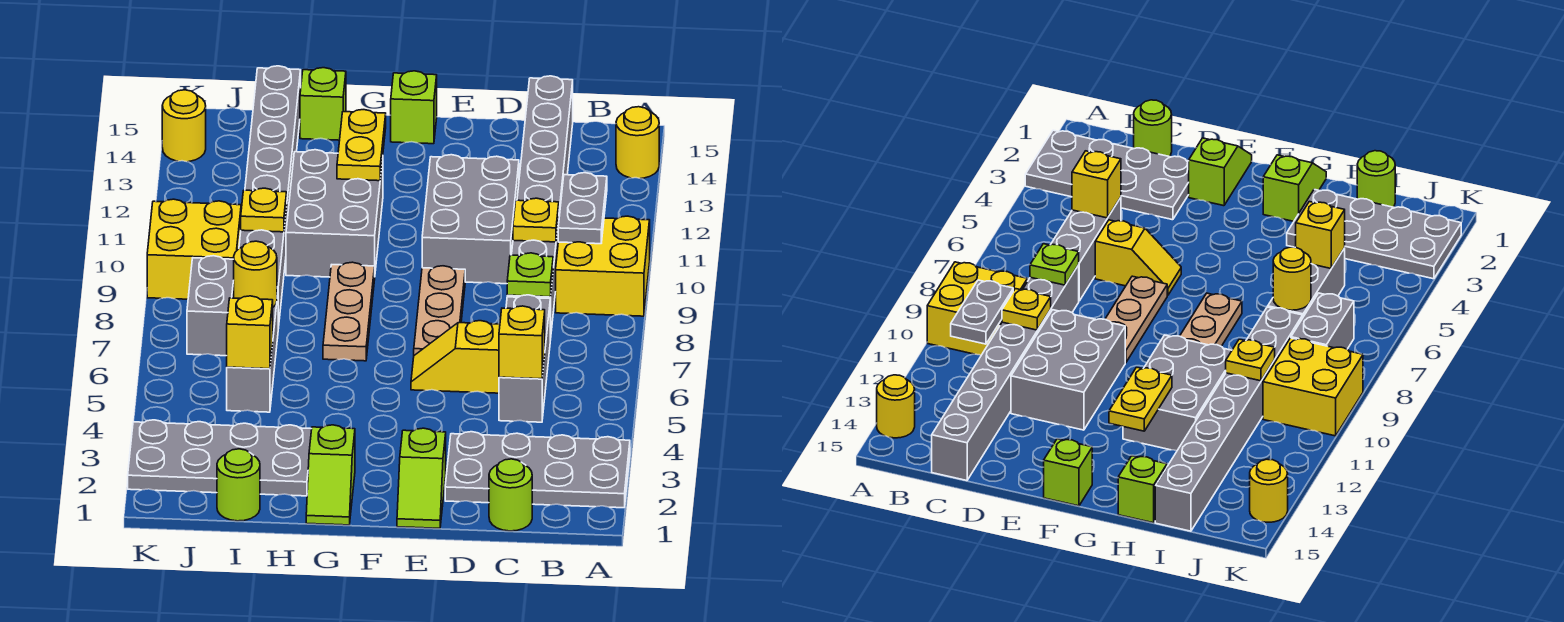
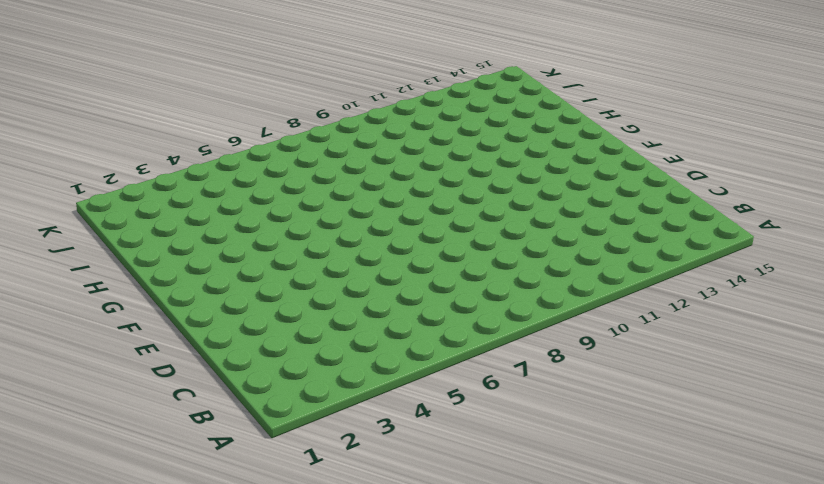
none -> grey plate A2:D3 level 1
none -> yellow brick A9:B10 level 1
none -> yellow round brick A14 level 1
none -> lime round brick C1 level 1

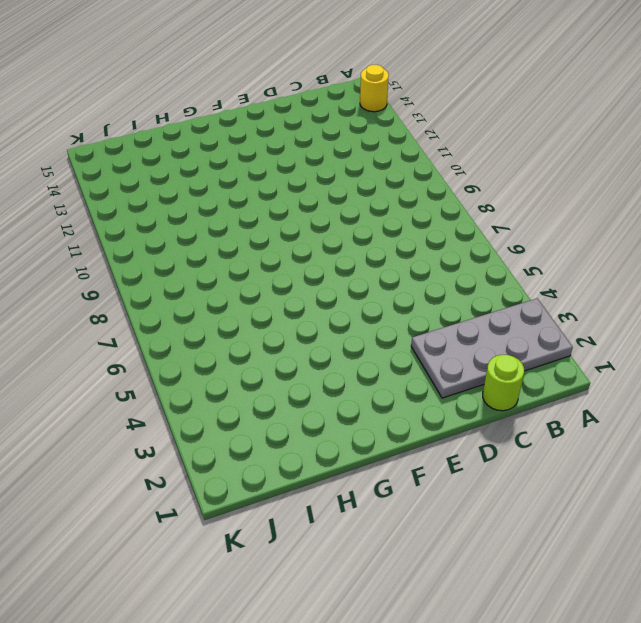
none -> yellow brick A9:B10 level 1
none -> grey brick C5:C7 level 1
none -> grey brick C8:C15 level 1
none -> yellow slope D6:E6 level 1 top D

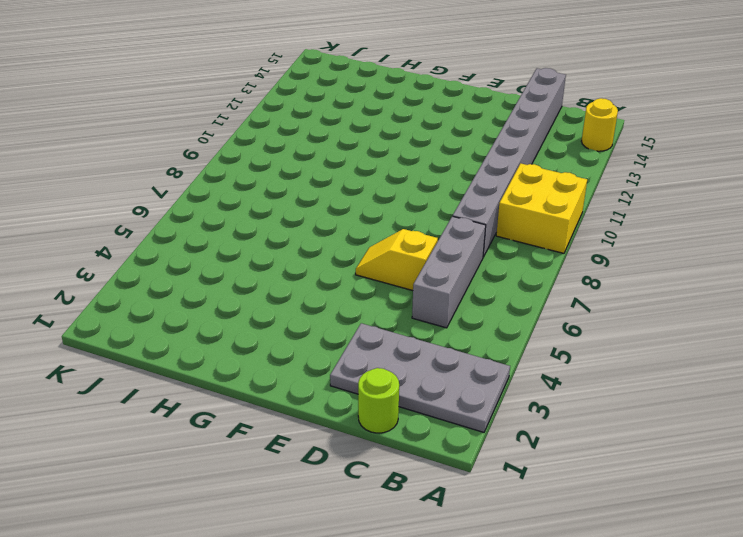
none -> grey brick D10:E12 level 1
none -> lime slope E1:E2 level 1 top 2
none -> tan plate E7:E9 level 1
none -> lime brick F15 level 1

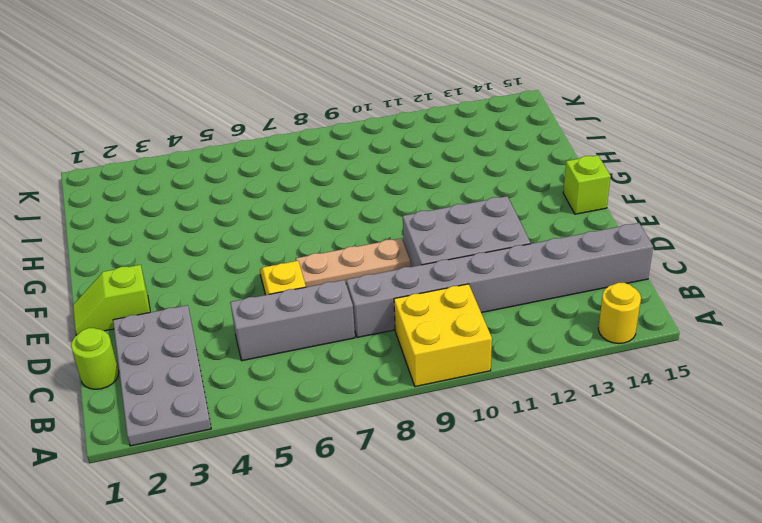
none -> lime slope G1:G2 level 1 top 2
none -> tan plate G7:G9 level 1
none -> grey brick G10:H12 level 1
none -> grey plate H2:K3 level 1

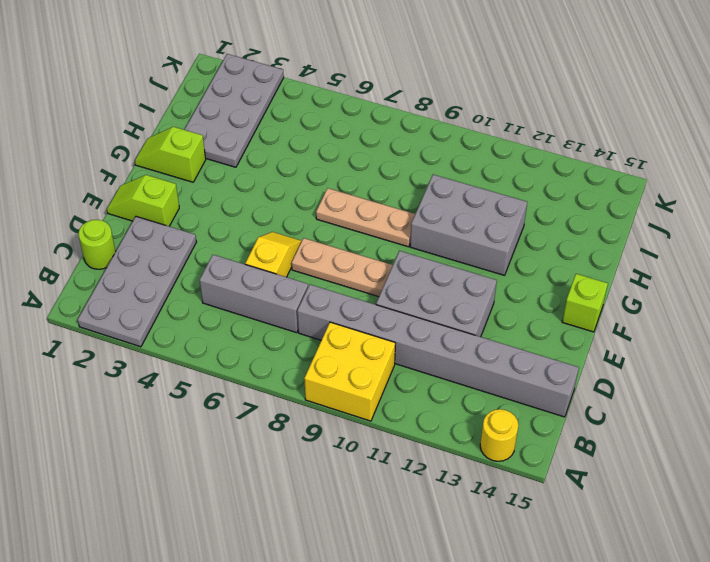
none -> lime brick H15 level 1
none -> lime round brick I1 level 1
none -> grey brick I5:I7 level 1
none -> grey brick I8:I15 level 1

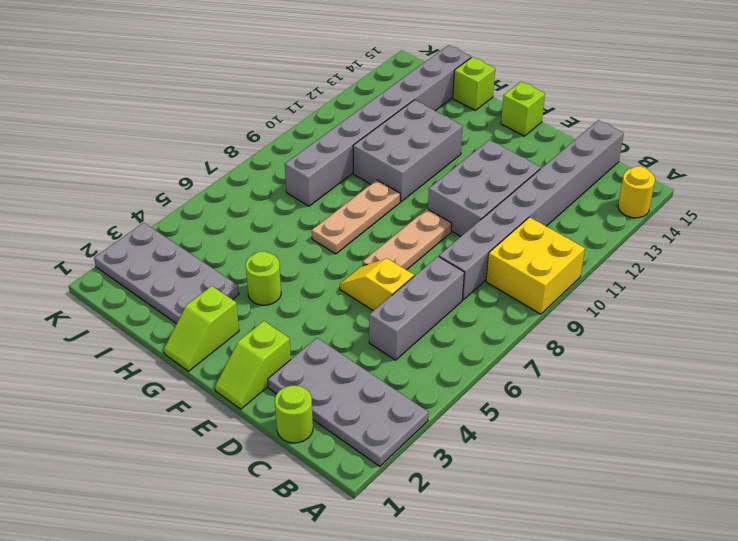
lime round brick G4 level 1 -> lime round brick I1 level 1
none -> grey brick I5:I7 level 1
none -> grey brick J7:J8 level 1
none -> yellow brick J9:K10 level 1
none -> yellow round brick K14 level 1

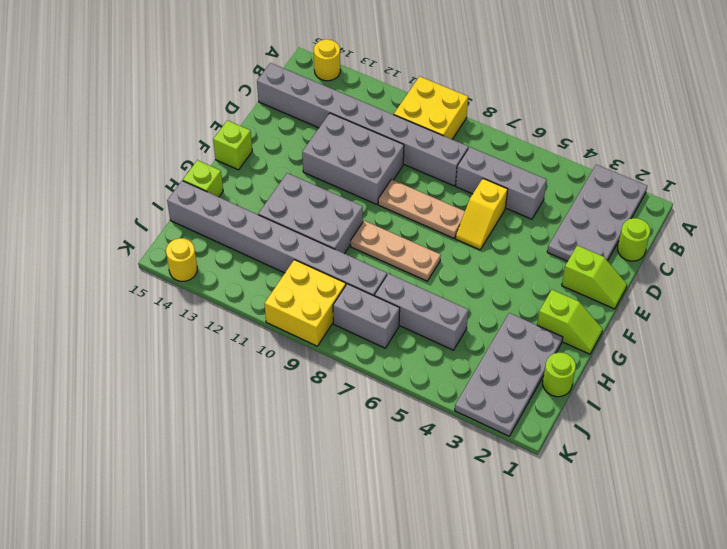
none -> grey plate B10:B11 level 2
none -> yellow brick C5 level 2
none -> lime plate C8 level 2
none -> yellow plate C10 level 2

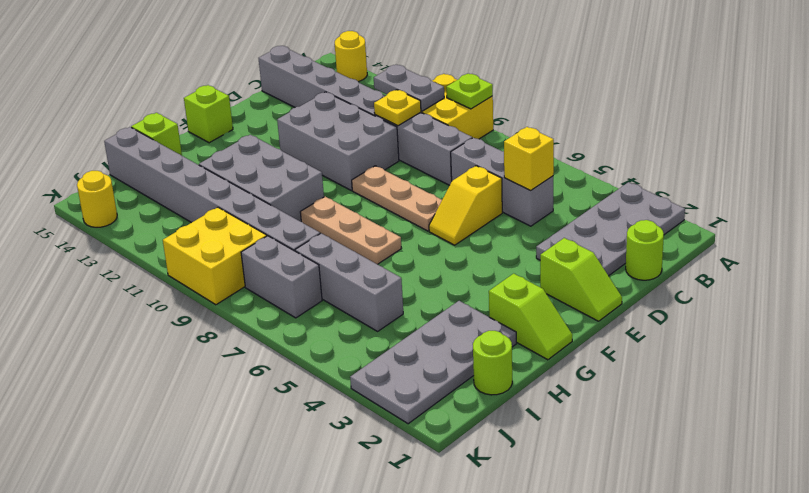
lime plate A9 level 2 -> lime plate C8 level 2
none -> yellow plate G12:G13 level 2
none -> yellow brick I5 level 2
none -> yellow round brick I7 level 2
none -> yellow plate I10 level 2

